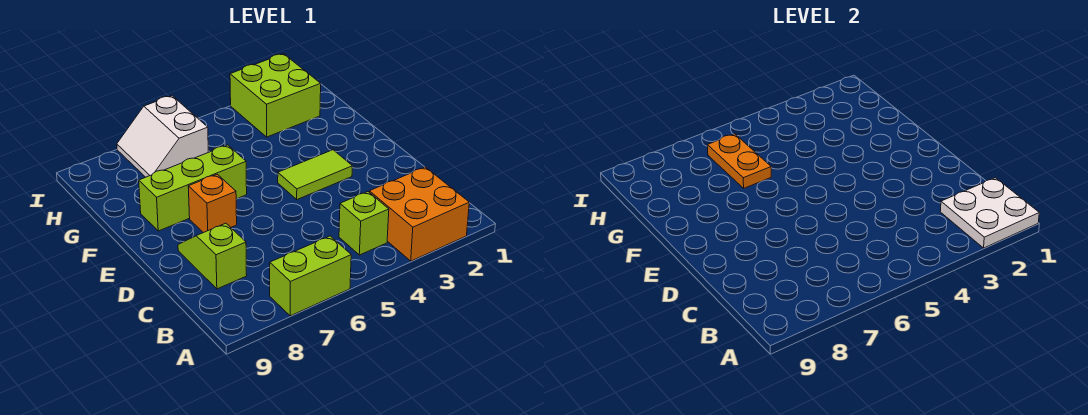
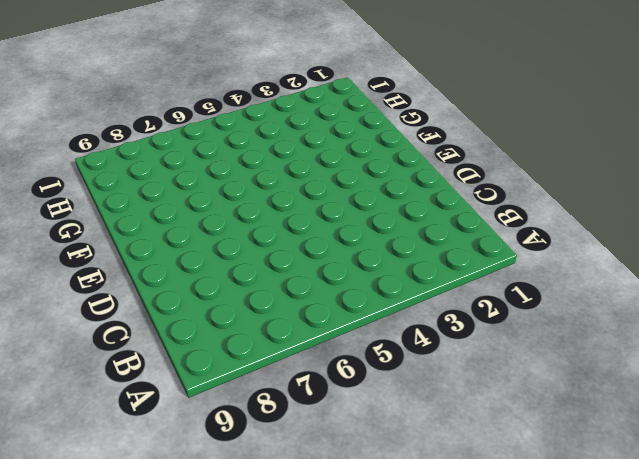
none -> orange brick A2:B3 level 1
none -> lime brick A6:A7 level 1

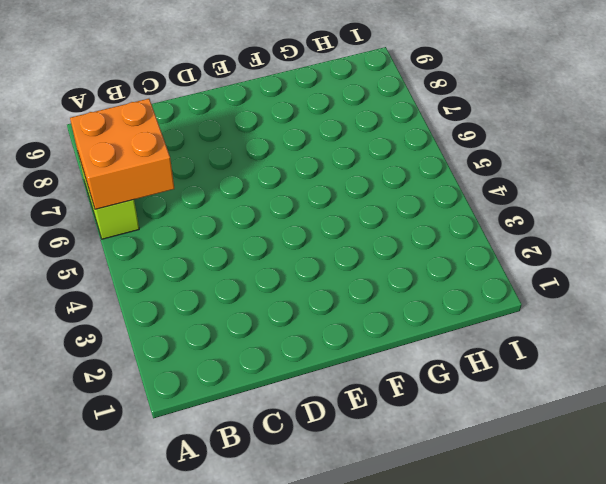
orange brick A6:B7 level 2 -> orange brick A2:B3 level 1
none -> lime brick B4 level 1
none -> lime slope C8:D8 level 1 top C

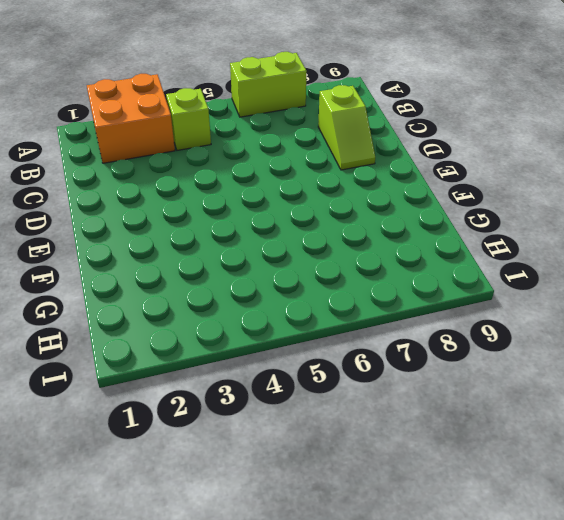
none -> lime tile E3:E4 level 1
none -> orange brick E7 level 1

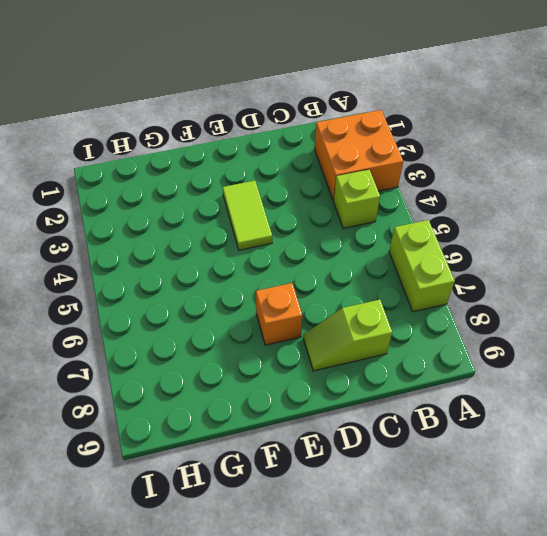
none -> lime brick F6:F8 level 1
none -> lime brick H2:I3 level 1

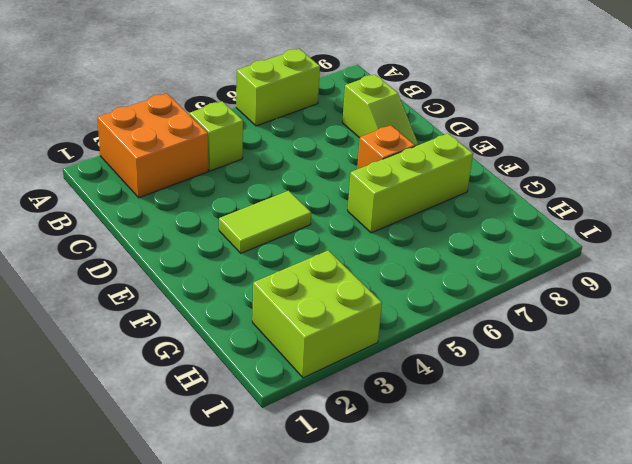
none -> white slope H6:I7 level 1 top 6
none -> white plate A1:B2 level 2

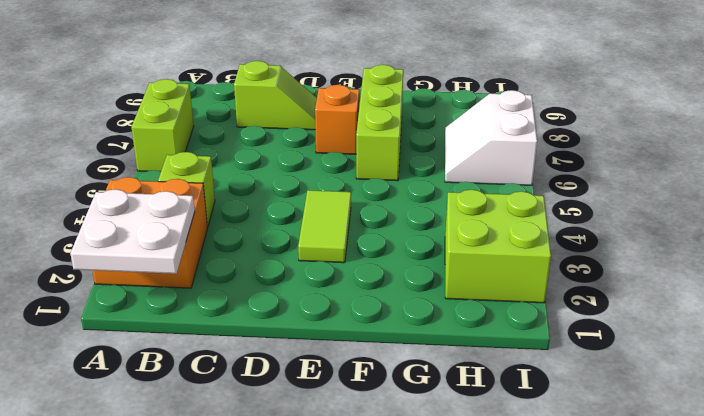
white slope H6:I7 level 1 top I -> white slope H6:I7 level 1 top 6
none -> orange plate G6:H6 level 2

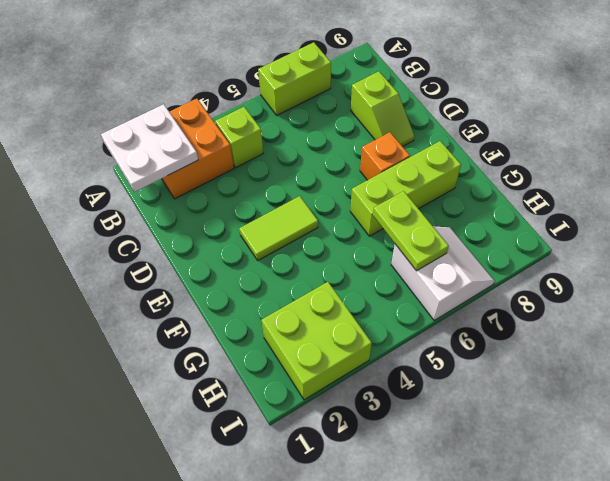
lime plate G6:H6 level 2 -> orange plate G6:H6 level 2

